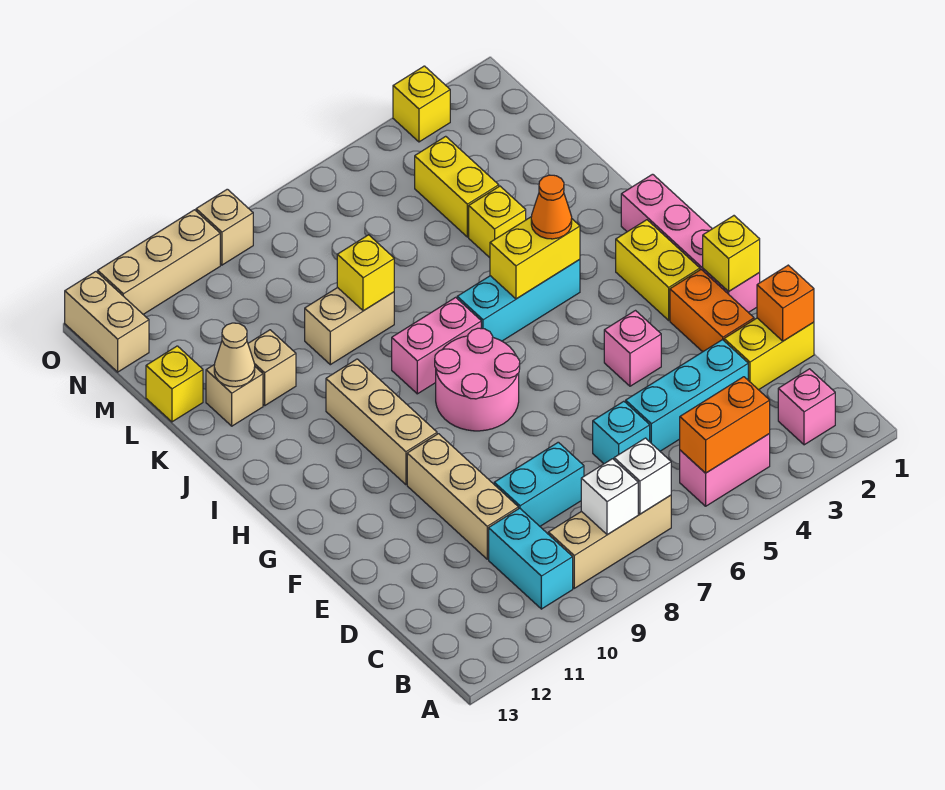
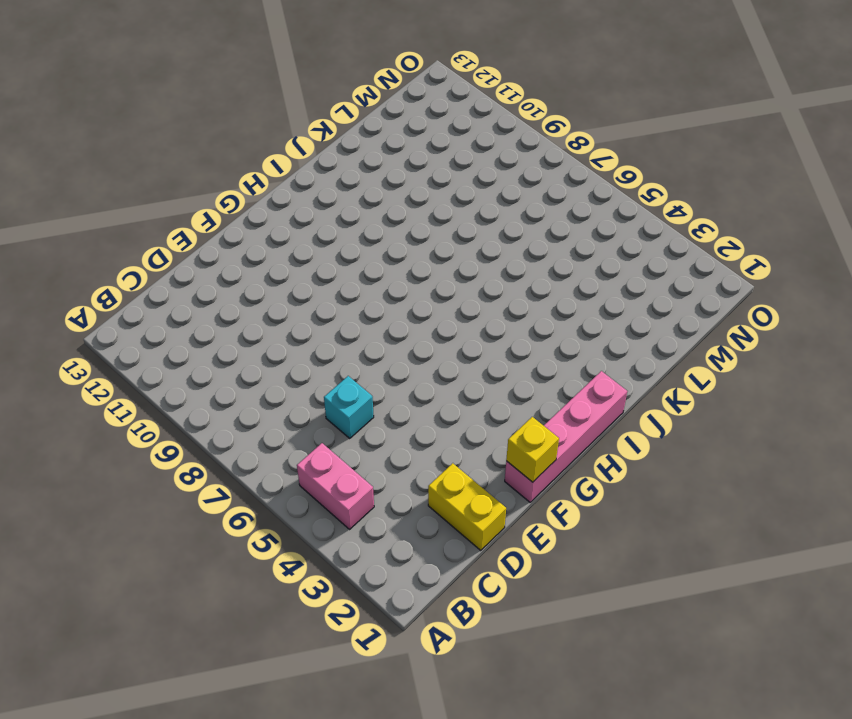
none -> pink brick B2 level 1
none -> tan brick B7:B9 level 1
none -> cyan brick B10:C10 level 1
none -> cyan brick D3:D5 level 1

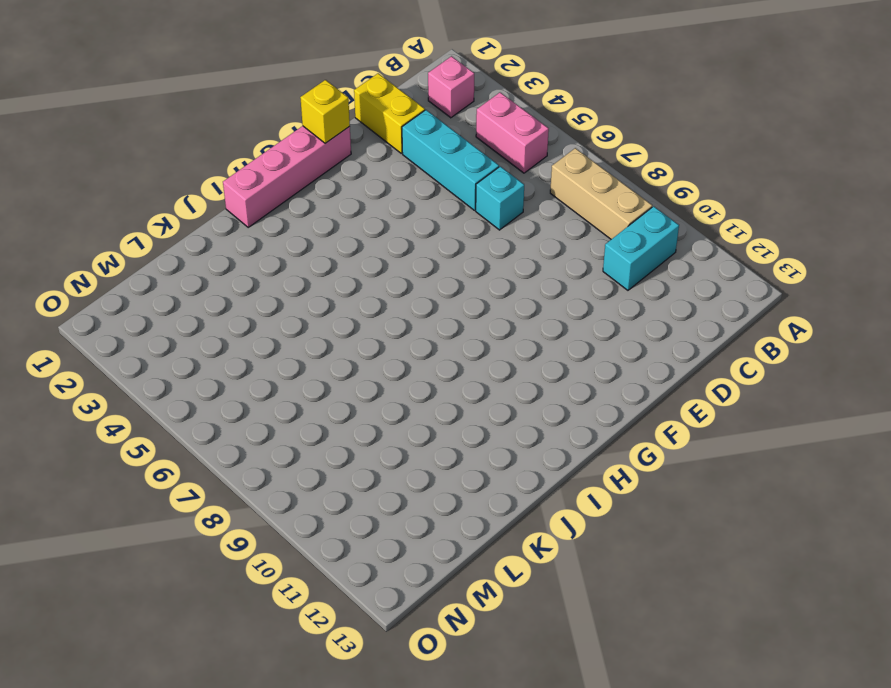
none -> cyan brick D8:D9 level 1
none -> tan brick D10:F10 level 1
none -> orange brick E2:F2 level 1
none -> pink brick F4 level 1

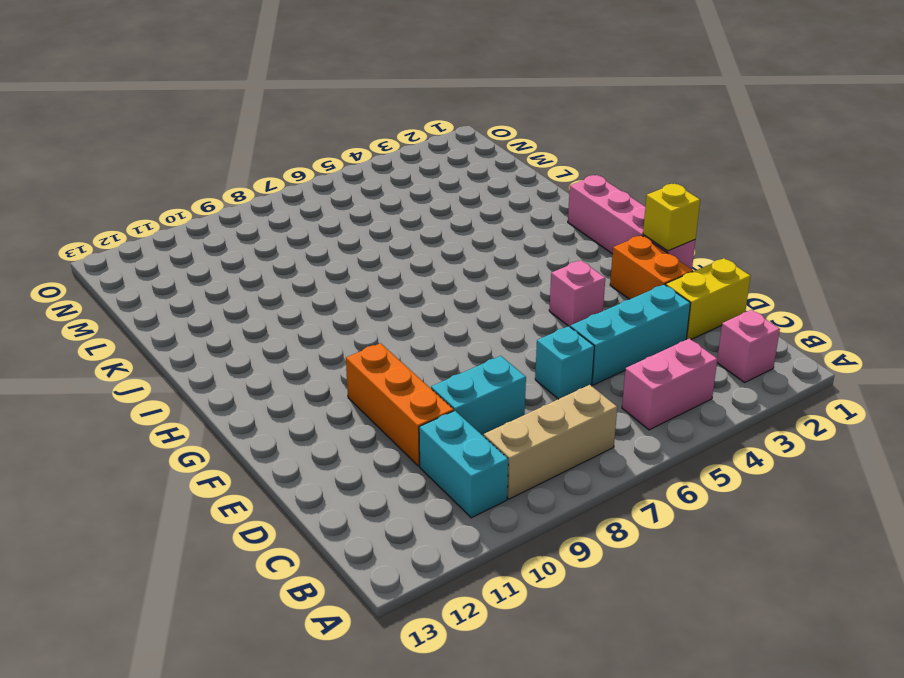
orange brick D10:F10 level 1 -> tan brick D10:F10 level 1
none -> yellow brick G2:H2 level 1
none -> pink round brick G7:H8 level 1
none -> tan brick G10:I10 level 1
none -> cyan brick I4:I6 level 1

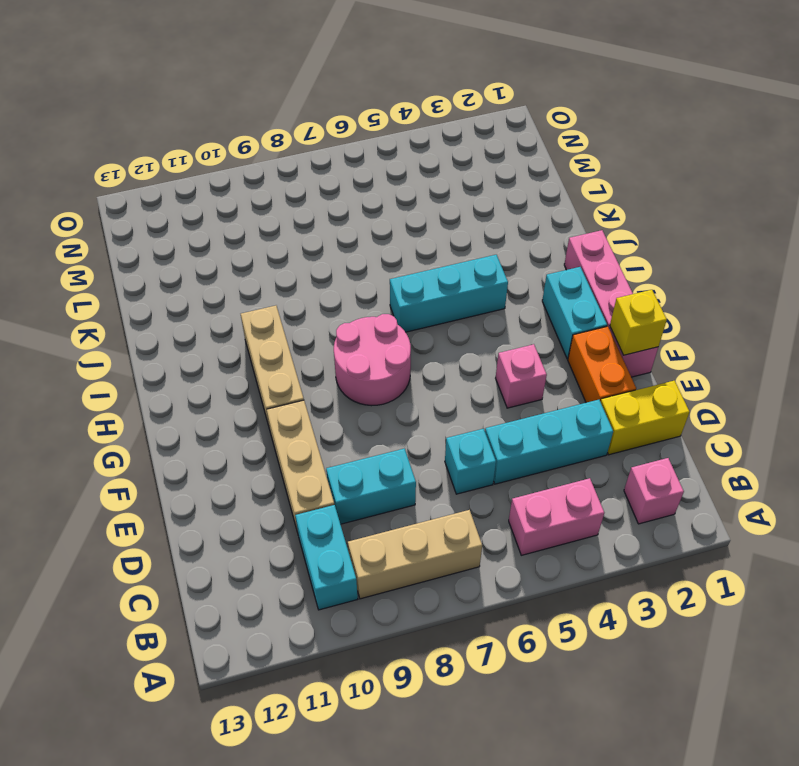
cyan brick G2:H2 level 1 -> yellow brick G2:H2 level 1
none -> pink brick I7:I8 level 1
none -> yellow brick K4 level 1
none -> tan brick K8:K9 level 1
none -> tan brick K11 level 1

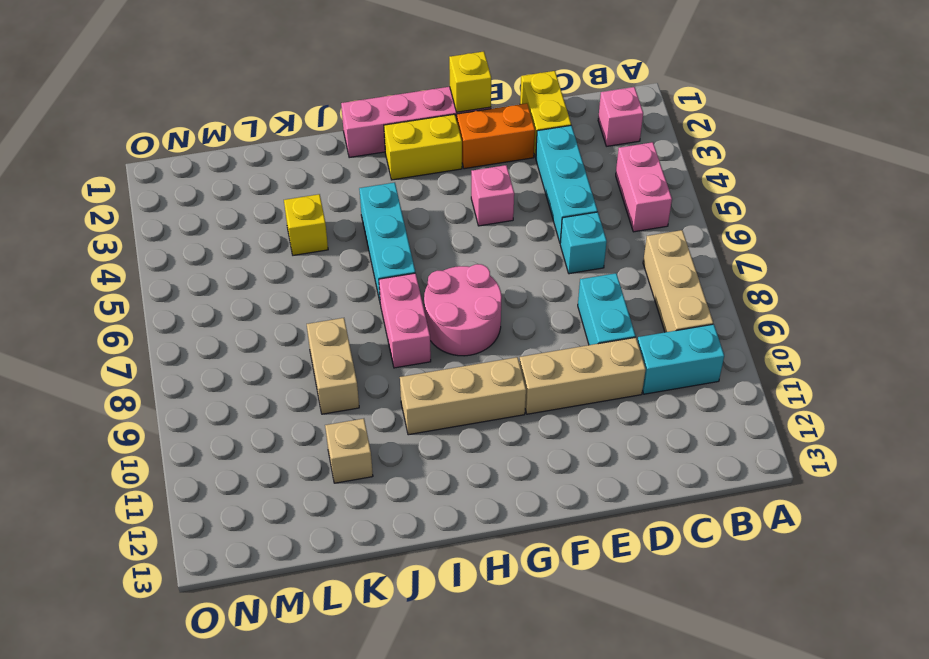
none -> tan brick K12 level 1
none -> yellow brick L4:M4 level 1
none -> yellow brick L13 level 1
none -> tan brick N13:O13 level 1

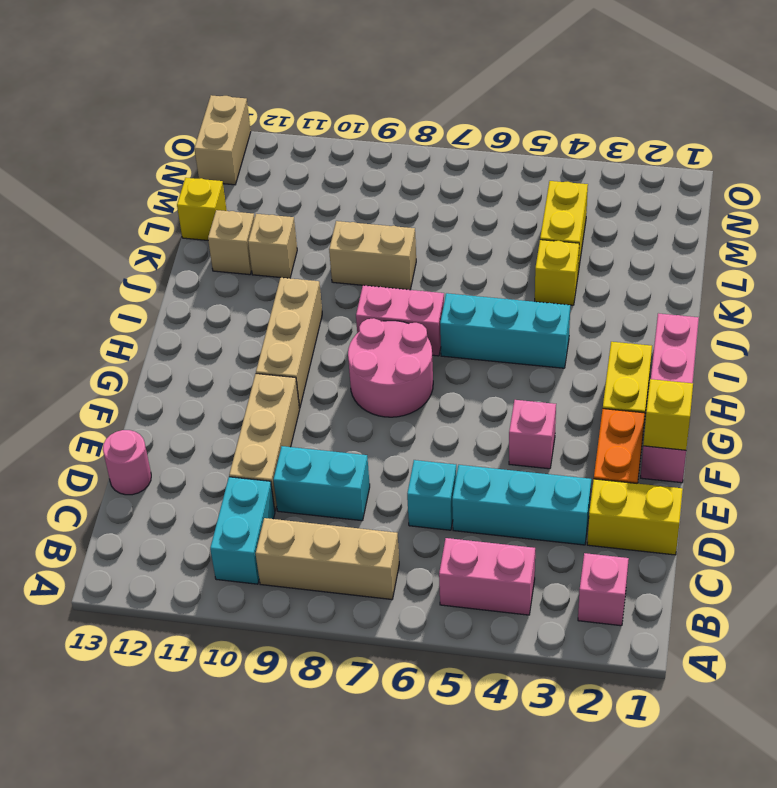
pink round brick D13 level 1 -> none
none -> yellow brick O3 level 1
none -> tan brick O9 level 1
none -> tan brick O10:O12 level 1
none -> orange brick B4:B5 level 2

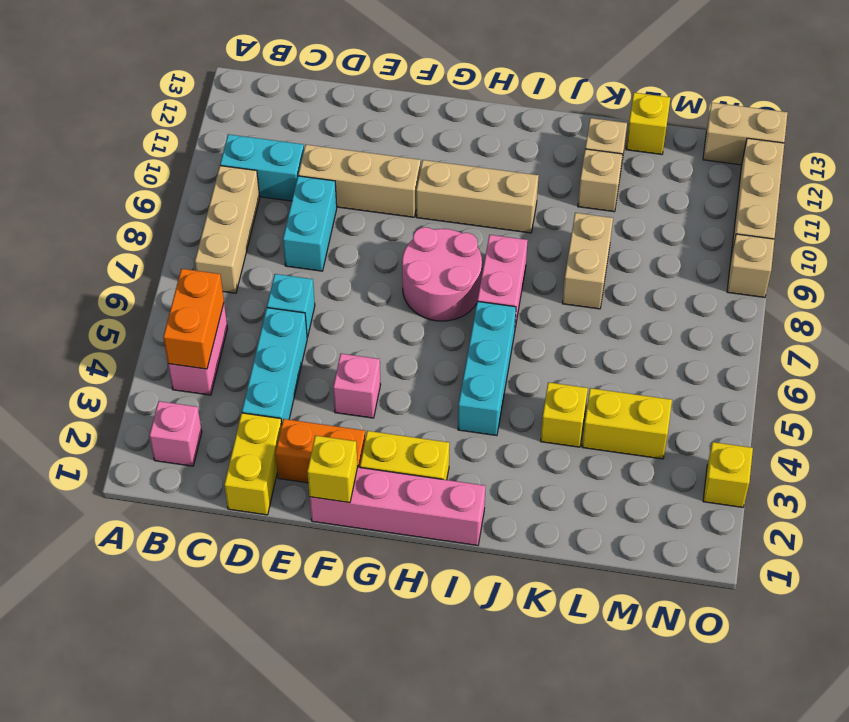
none -> white brick B7 level 2
none -> white brick B8 level 2
none -> orange brick D1 level 2
none -> yellow brick I4:I5 level 2

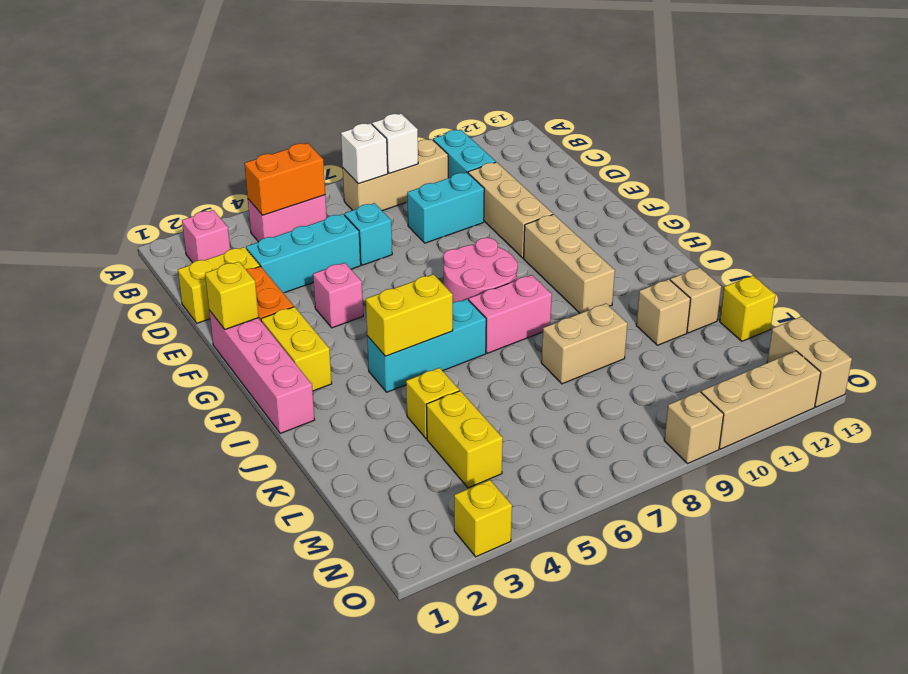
none -> orange brick D1 level 2
none -> yellow brick K8 level 2
none -> tan cone K12 level 2
none -> orange cone I4 level 3

